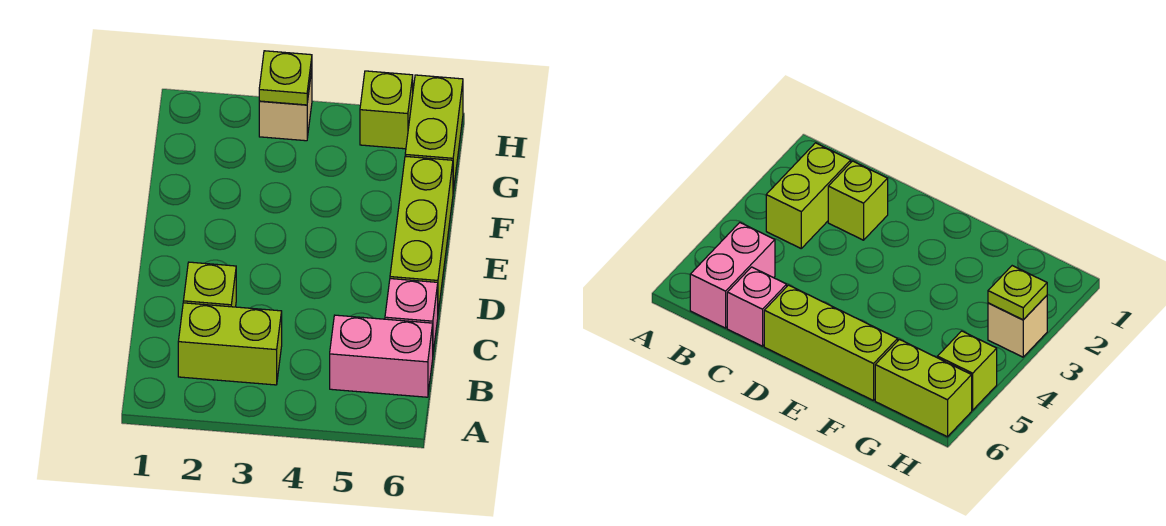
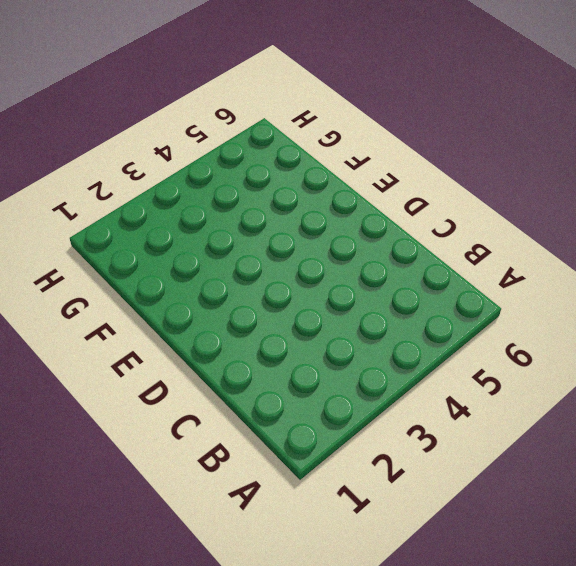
none -> lime brick B2:B3 level 1
none -> pink brick B5:B6 level 1

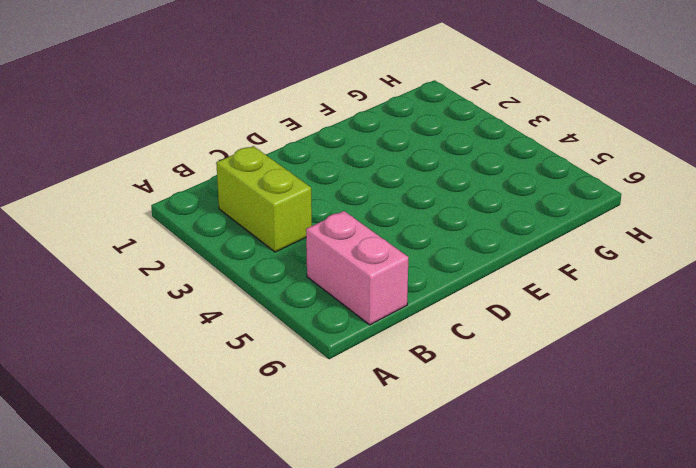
none -> lime brick C2 level 1
none -> pink brick C6 level 1

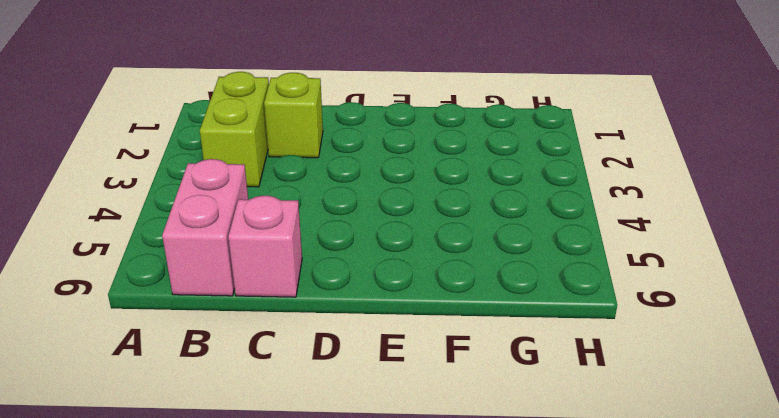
none -> lime brick D6:F6 level 1
none -> lime brick G6:H6 level 1

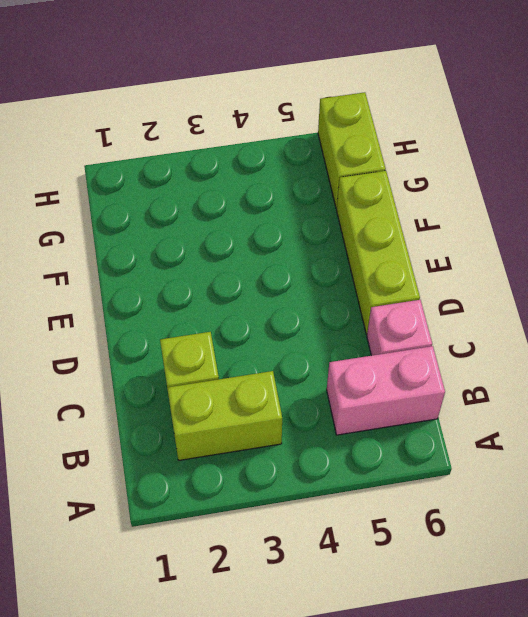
none -> tan brick H3 level 1
none -> lime brick H5 level 1

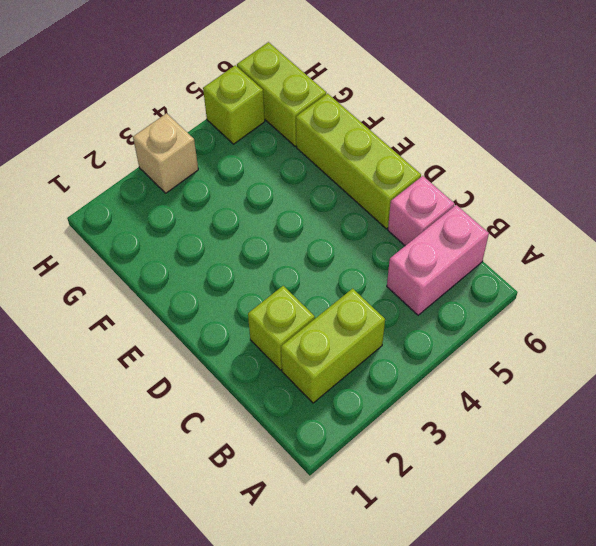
none -> lime plate H3 level 2

